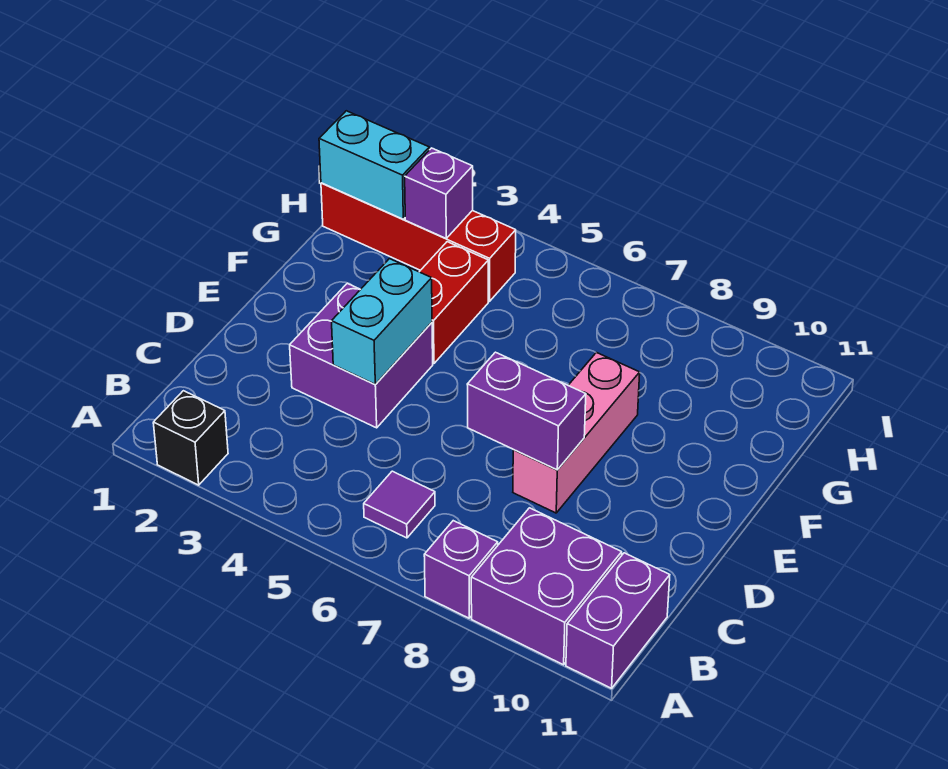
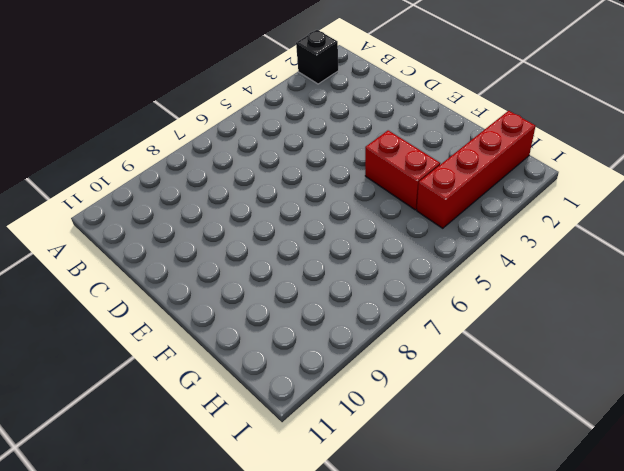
none -> purple brick A8 level 1
none -> purple brick A9:B10 level 1
none -> purple brick A11:B11 level 1

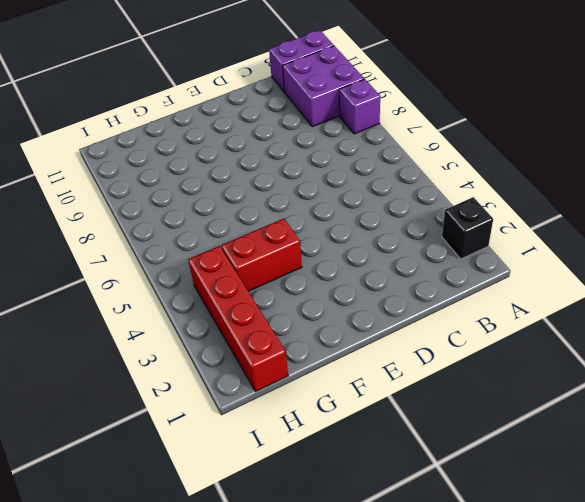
none -> purple tile B6 level 1
none -> purple brick D3:E4 level 1
none -> pink brick D8:F8 level 1

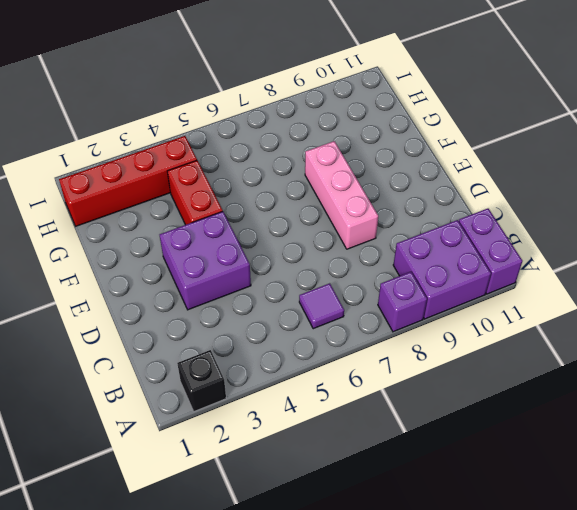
none -> cyan brick D4:E4 level 2
none -> purple brick D7:D8 level 2
none -> cyan brick H1:H2 level 2

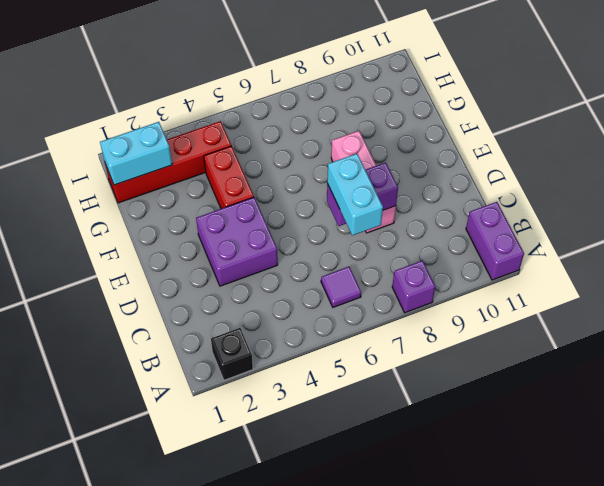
cyan brick C7:D7 level 3 -> cyan brick D4:E4 level 2
none -> purple brick A9:B10 level 1
none -> purple brick H3 level 2

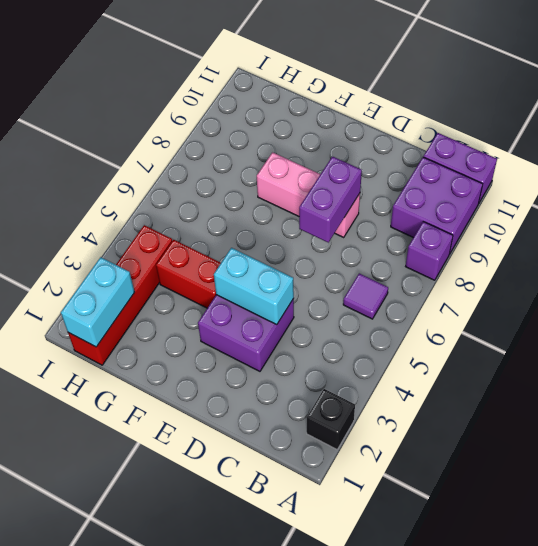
none -> purple brick H3 level 2

